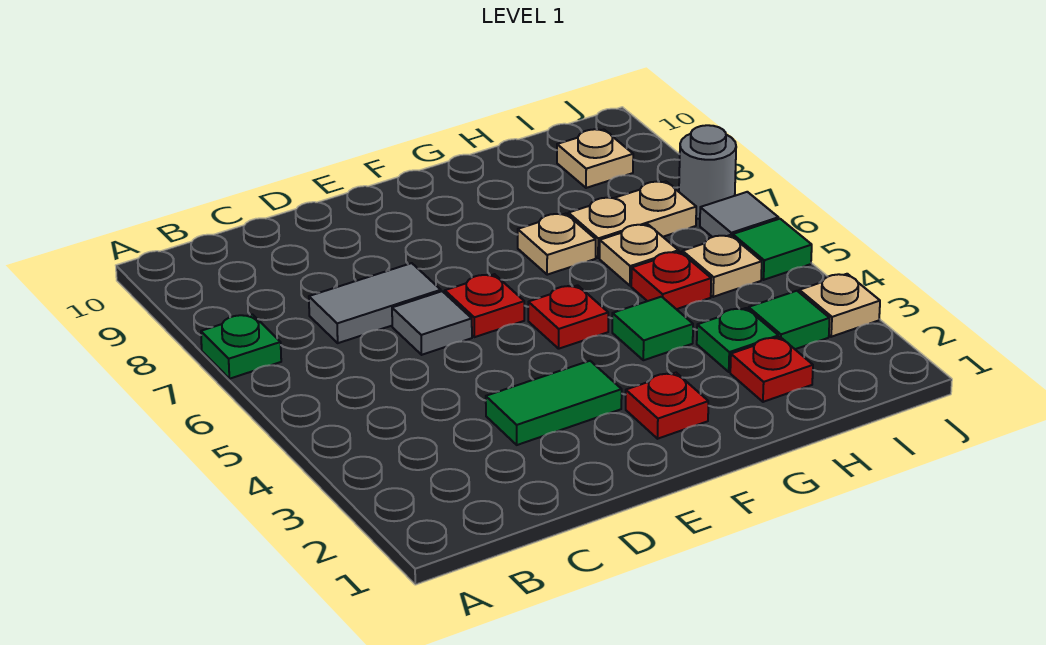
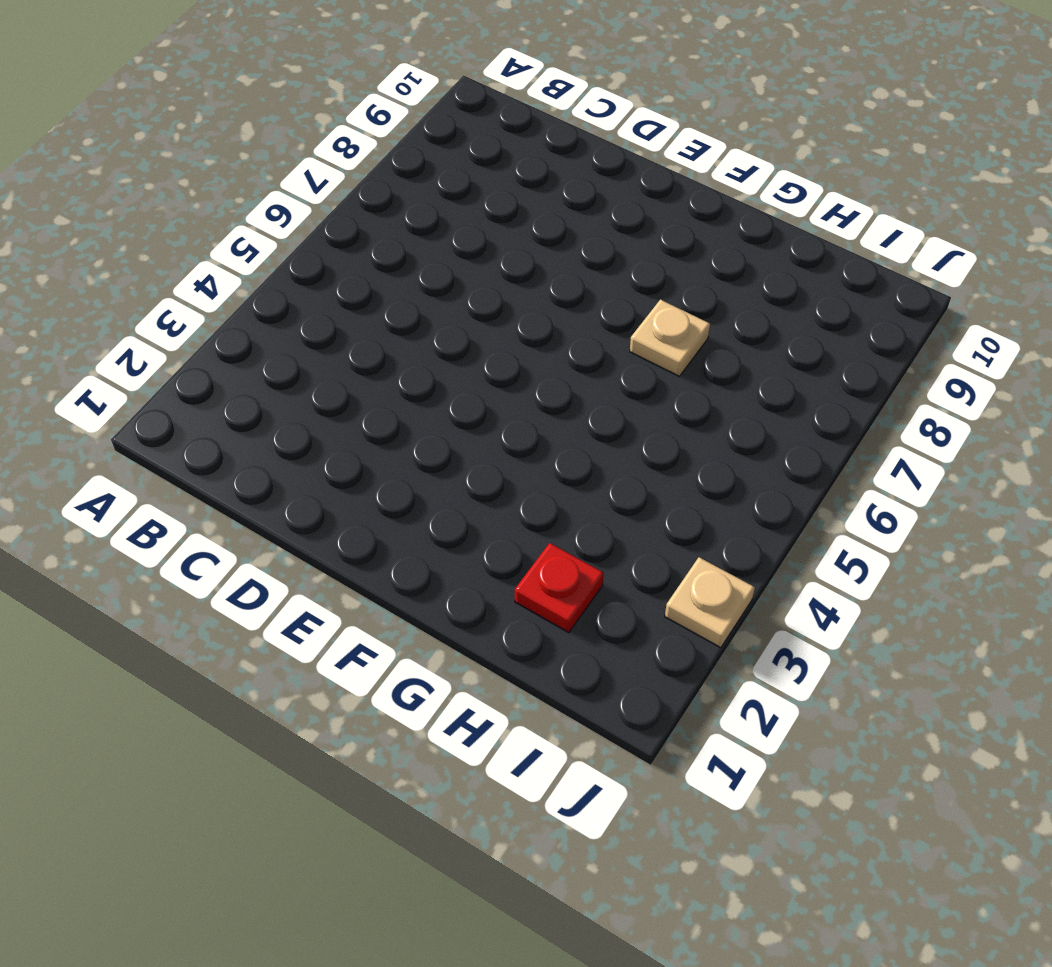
none -> green plate A7 level 1
none -> grey tile C7:D7 level 1
none -> green tile D3:E3 level 1

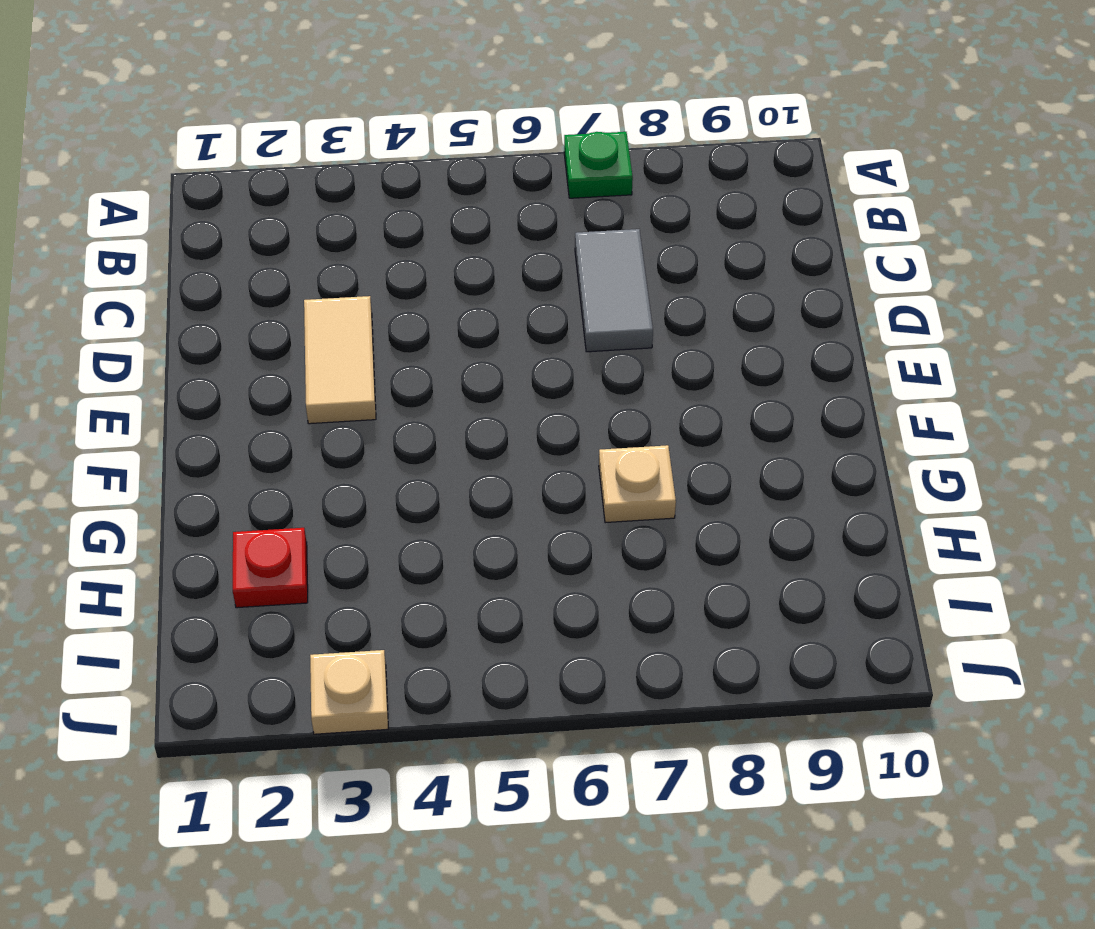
tan tile D3:E3 level 1 -> green tile D3:E3 level 1
none -> grey tile D6 level 1
none -> red plate E6 level 1
none -> red plate F2 level 1

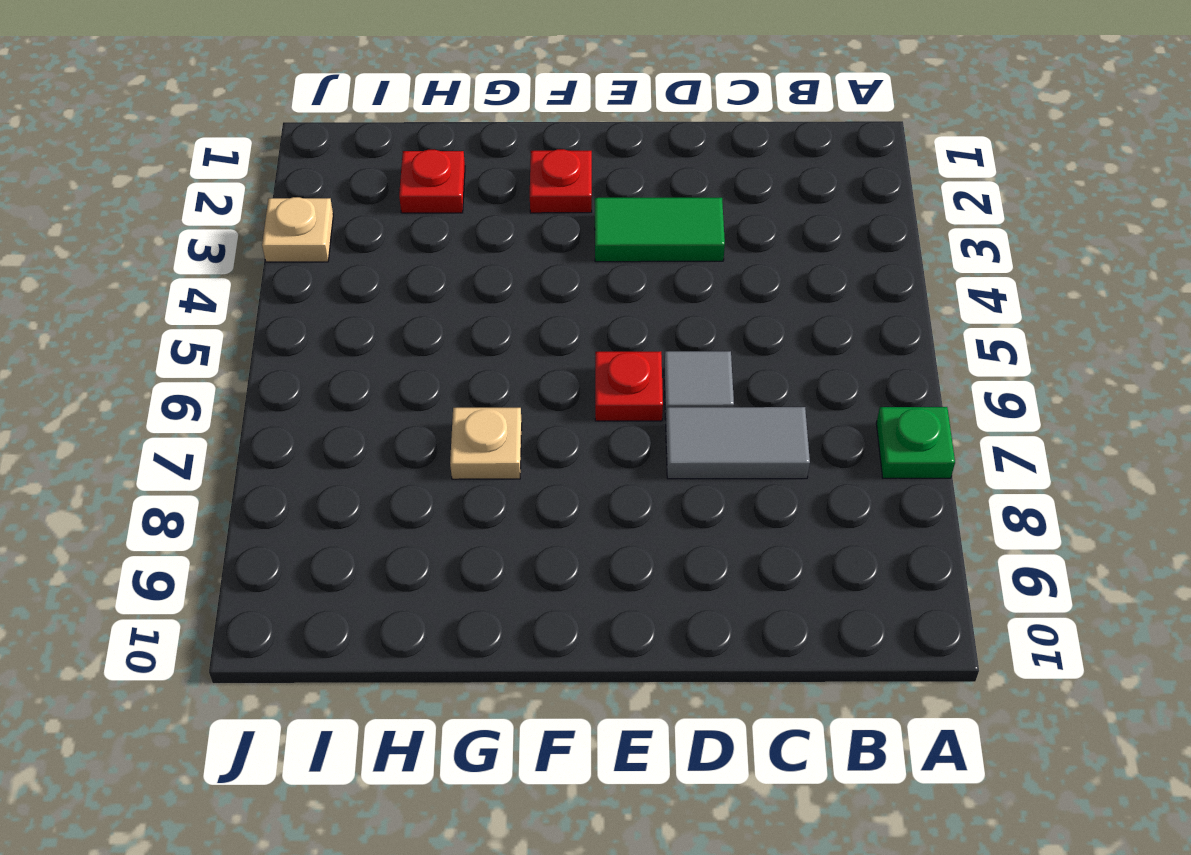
none -> red plate F5 level 1
none -> green tile G4 level 1
none -> green plate H3 level 1

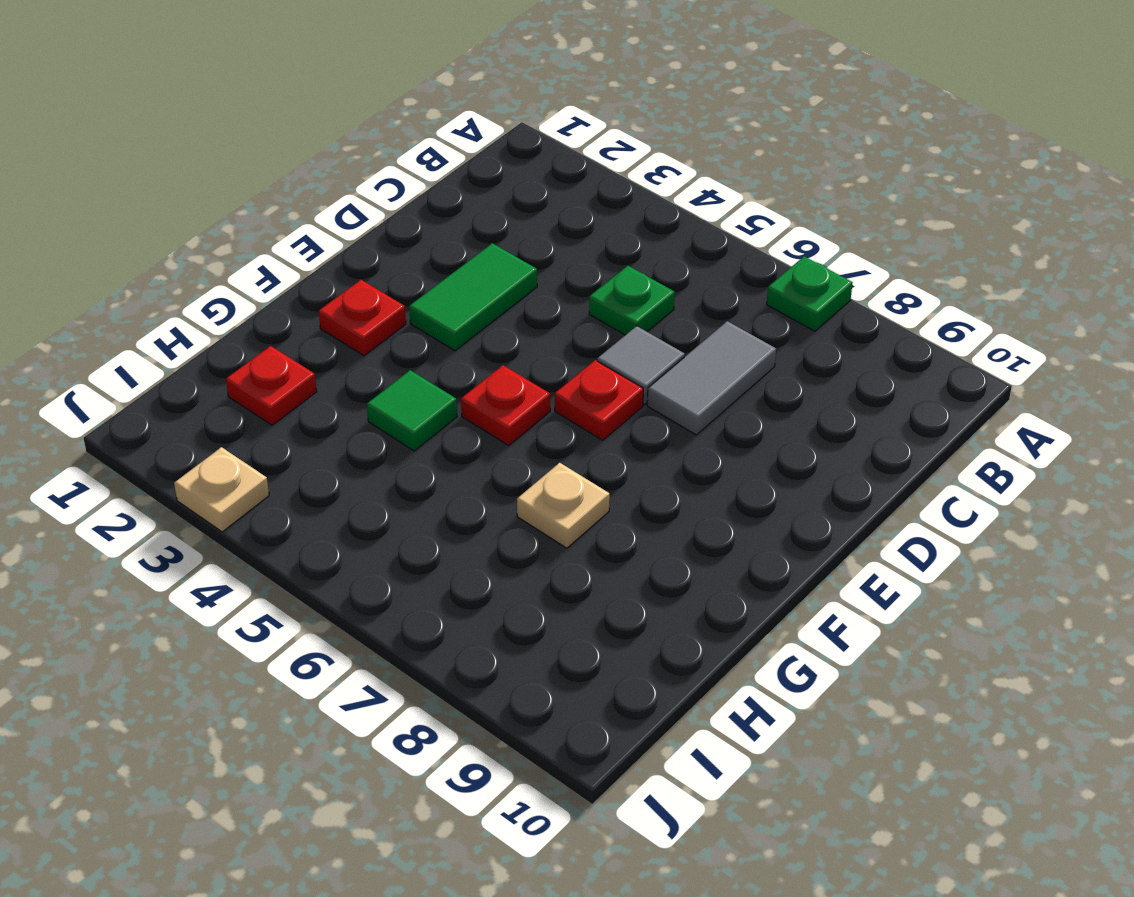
green plate C5 level 1 -> green plate H3 level 1
none -> red plate H5 level 1
none -> tan plate H6 level 1
none -> tan plate H7:I7 level 1

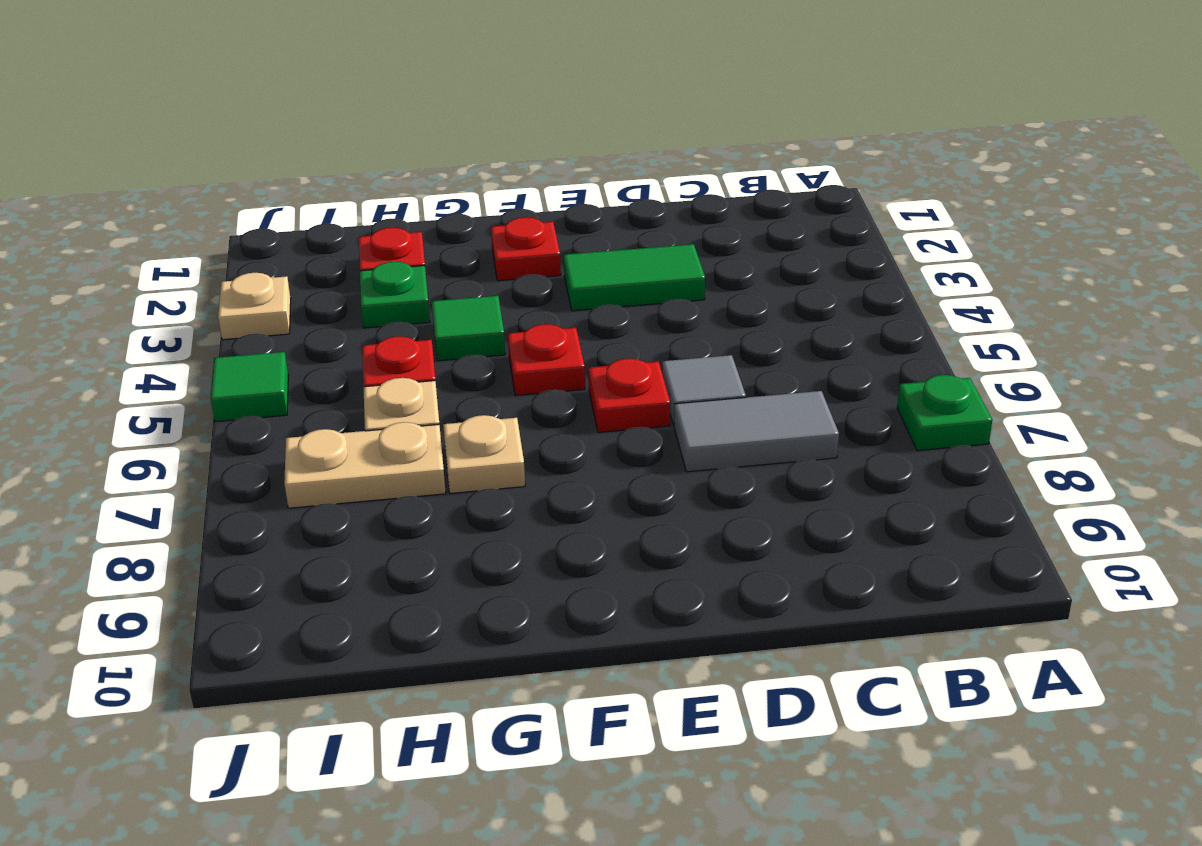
none -> green tile I3 level 1
none -> tan plate I5 level 1
none -> tan plate I9 level 1

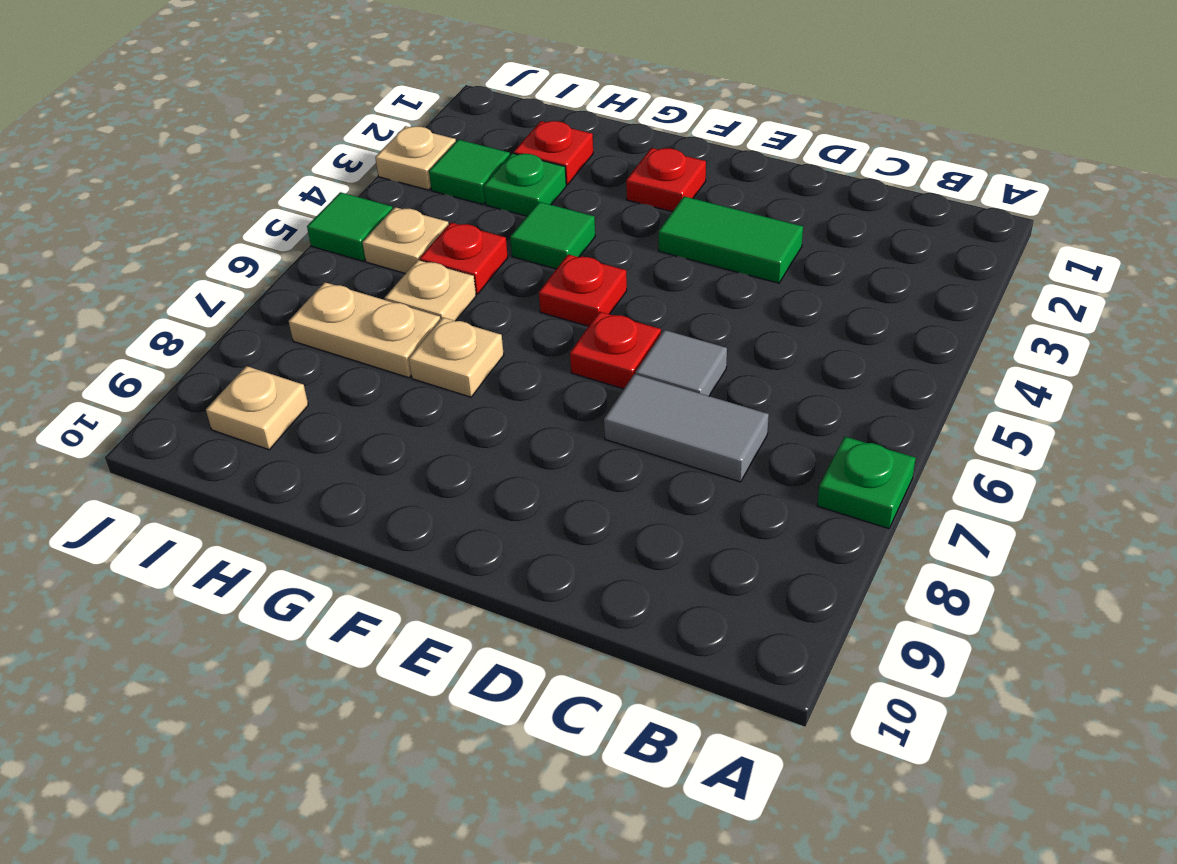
none -> grey tile J6 level 1
none -> grey round brick J7 level 1

